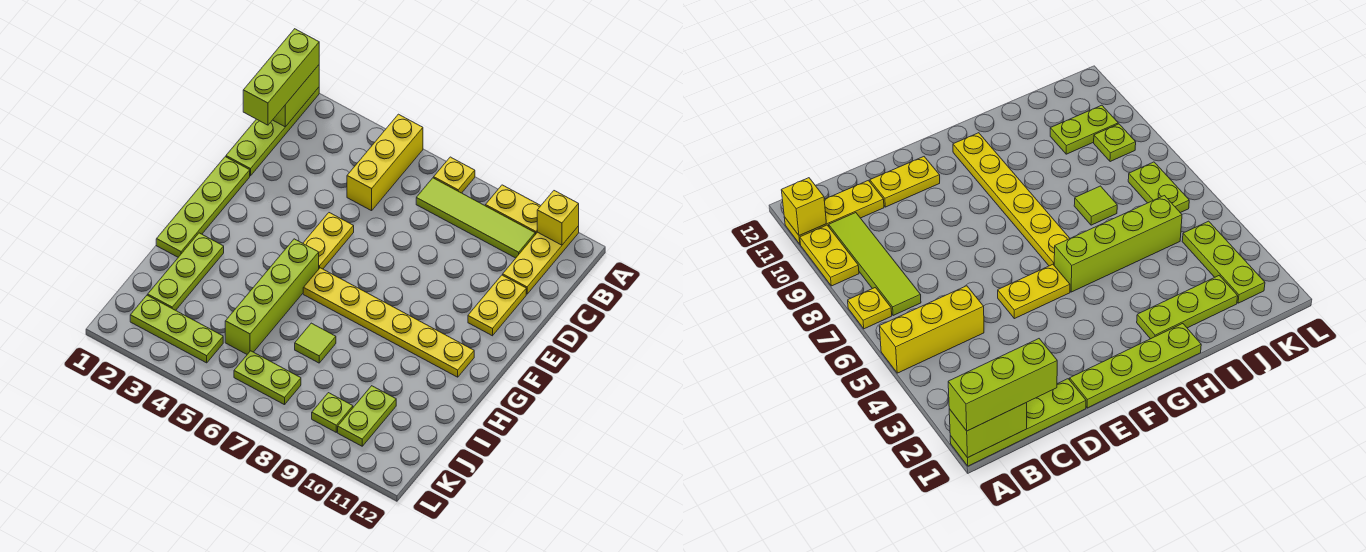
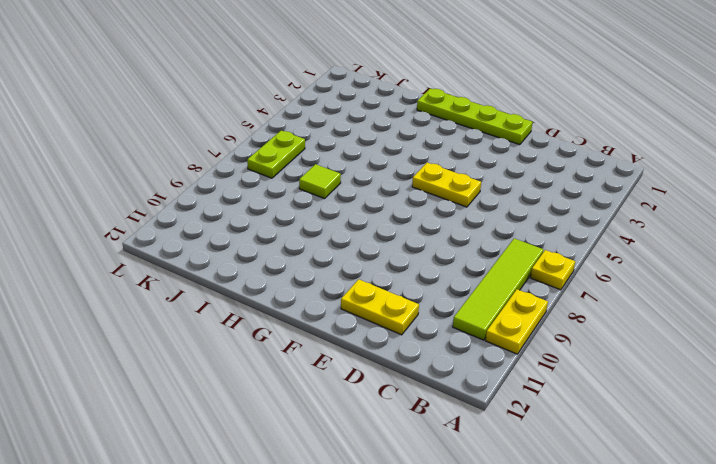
none -> lime plate A1:D1 level 1
none -> yellow brick A5:C5 level 1
none -> yellow plate A11:C11 level 1

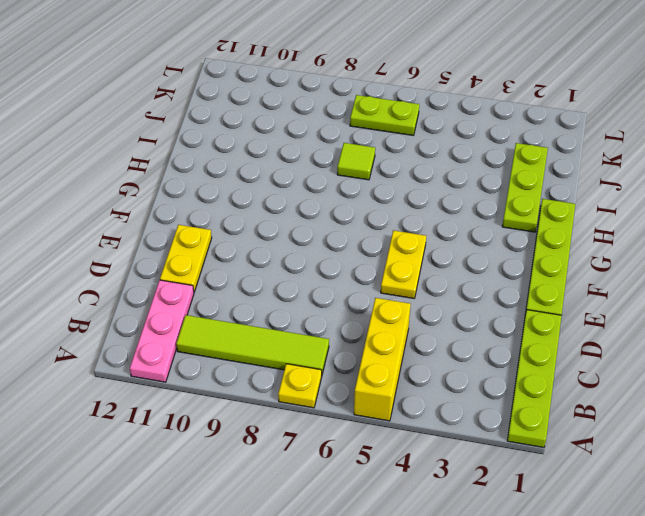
pink plate A11:C11 level 1 -> yellow plate A11:C11 level 1
none -> yellow plate A9:A10 level 1
none -> lime brick G5:J5 level 1
none -> yellow plate G6:G11 level 1

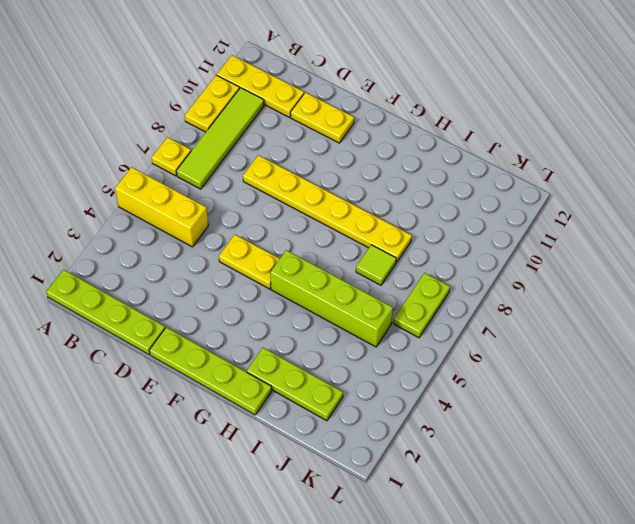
yellow plate D8:I8 level 1 -> yellow plate G6:G11 level 1
none -> lime plate J10:K10 level 1
none -> lime plate K2:K4 level 1
none -> lime plate K9 level 1

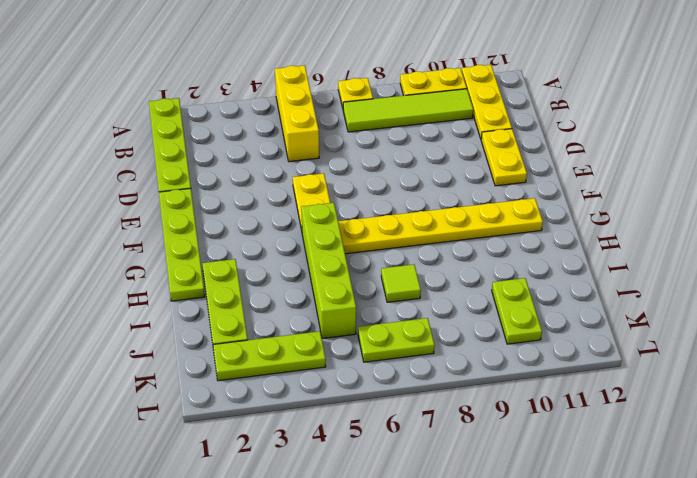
none -> lime plate K9 level 1
none -> lime brick A1:B1 level 2
none -> yellow brick A11 level 2

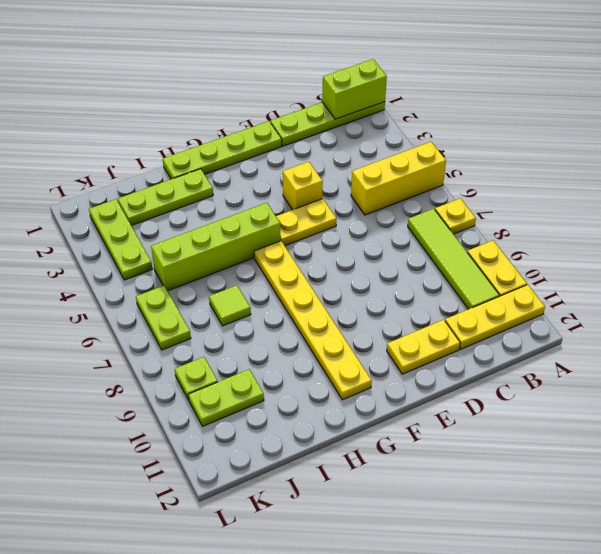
yellow brick E4 level 1 -> yellow brick A11 level 2
none -> lime brick A1:C1 level 3

